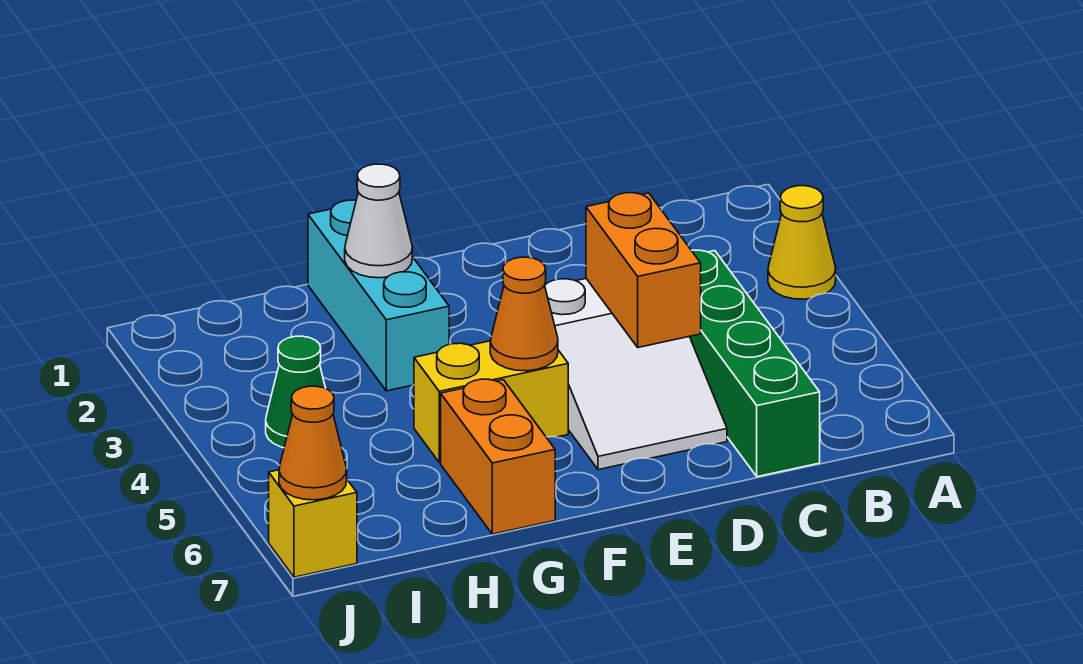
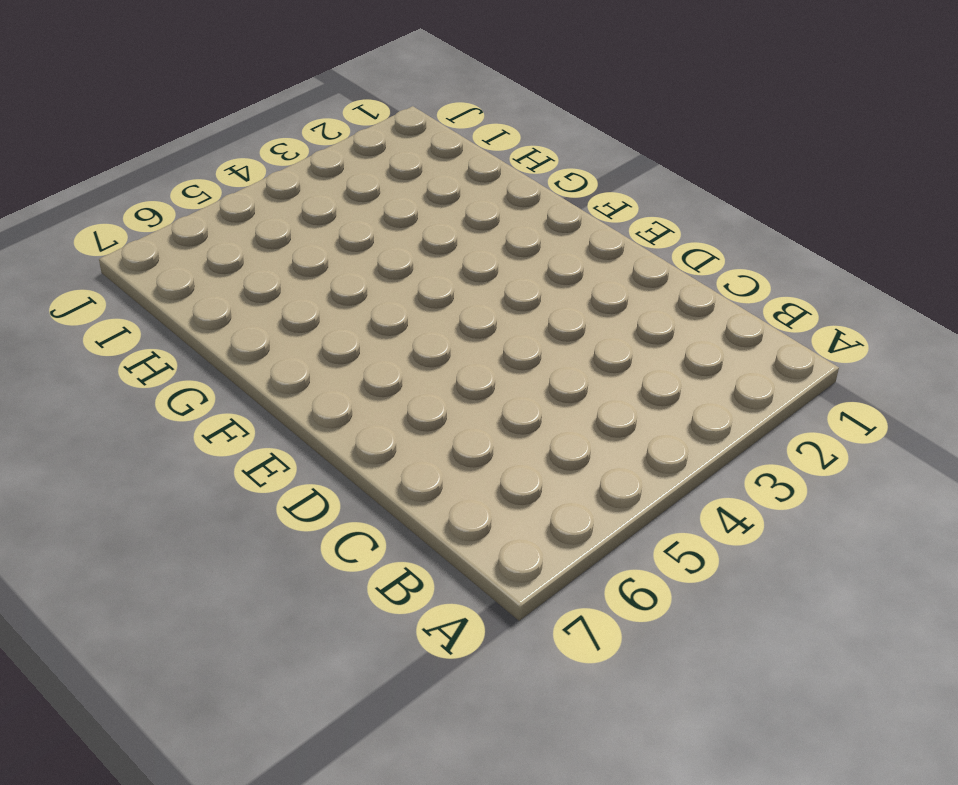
none -> yellow cone A3 level 1
none -> green brick C4:C7 level 1
none -> white slope D4:E6 level 1 top 4

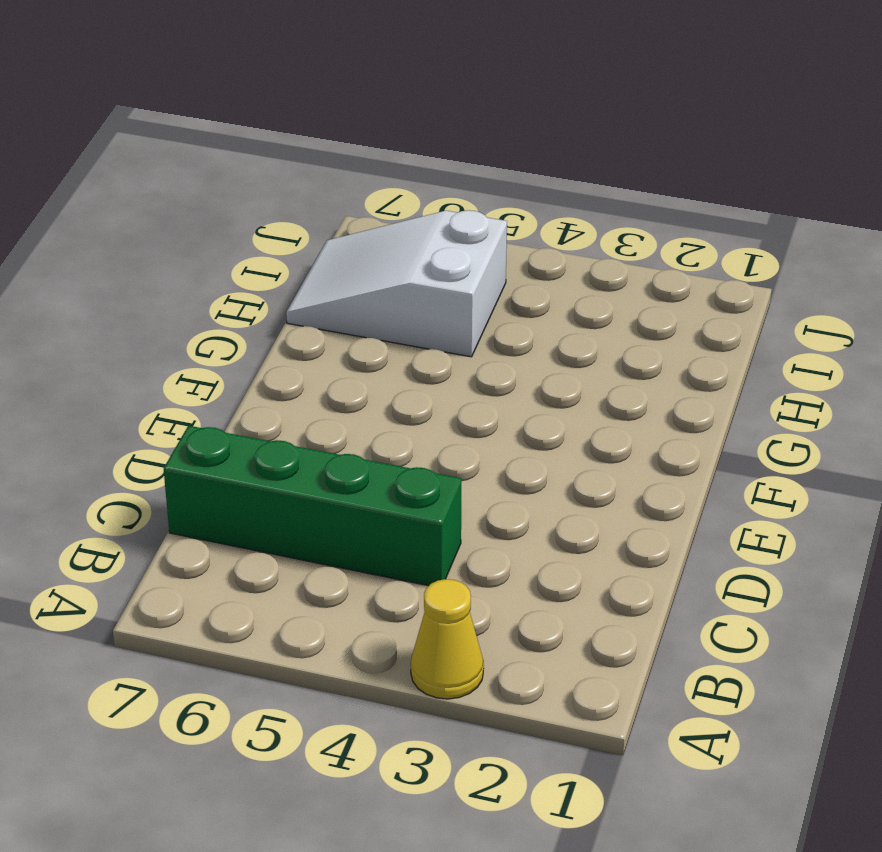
white slope H5:I7 level 1 top 5 -> white slope D4:E6 level 1 top 4
none -> yellow brick F5:G5 level 1
none -> cyan brick G1:G3 level 1
none -> orange brick G6:G7 level 1

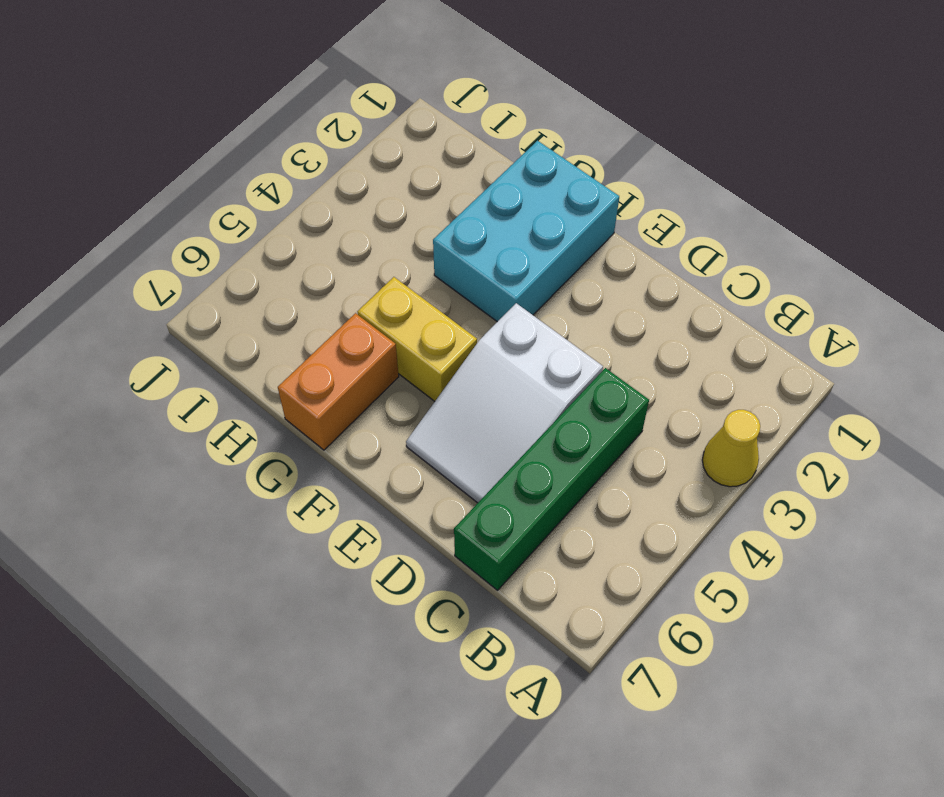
cyan brick F1:G3 level 1 -> cyan brick G1:G3 level 1
none -> green cone I4 level 1
none -> yellow brick J7 level 1
none -> orange brick D4:D5 level 2

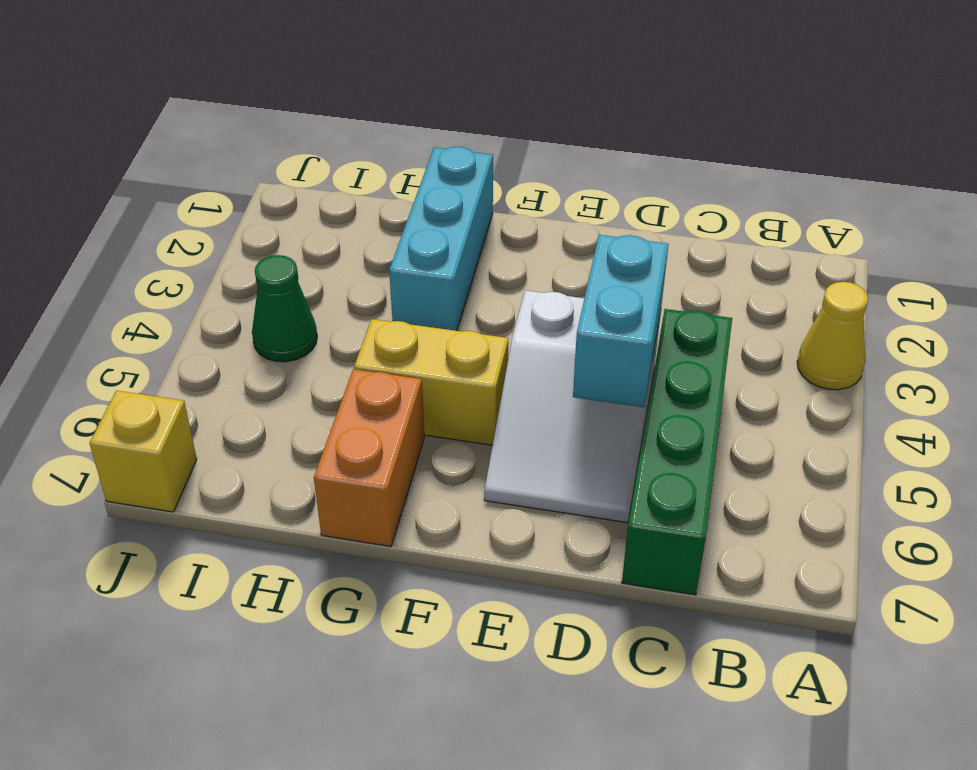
cyan brick D4:D5 level 2 -> orange brick D4:D5 level 2
none -> orange cone F5 level 2
none -> white cone G2 level 2
none -> orange cone J7 level 2

